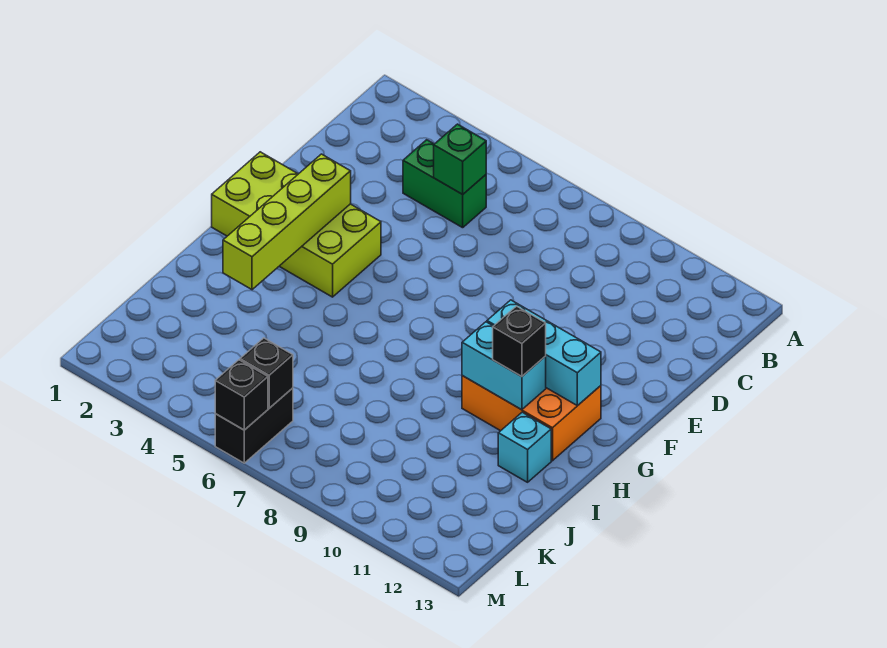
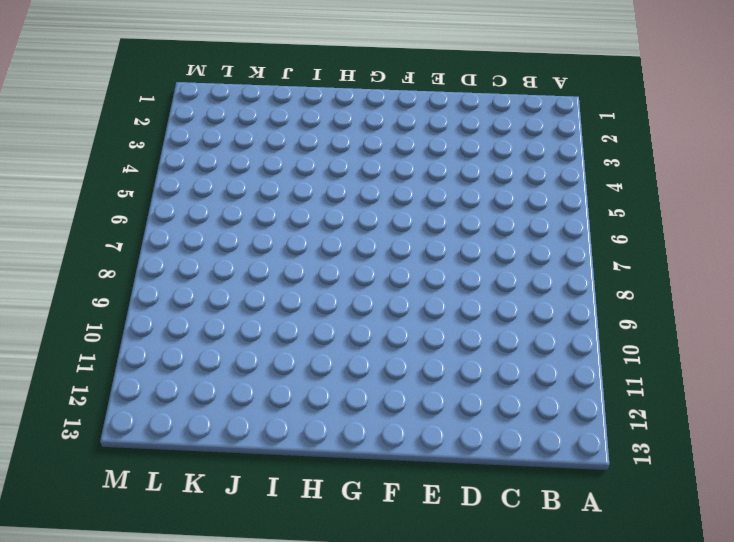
none -> green brick C4:C5 level 1
none -> lime brick F1:G4 level 1
none -> orange brick G10:H12 level 1

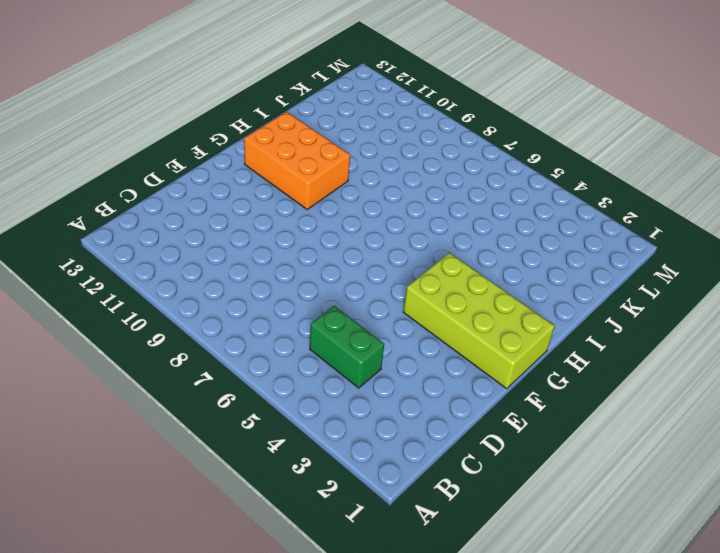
none -> cyan brick I12 level 1
none -> black brick L6:M6 level 1
none -> green brick C5 level 2

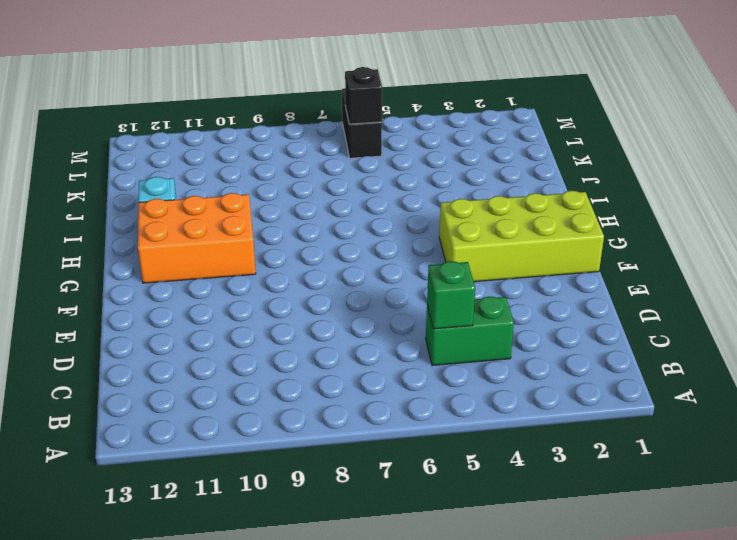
none -> lime brick F3:I3 level 2
none -> cyan brick G10:G12 level 2
none -> cyan brick H10:H11 level 2

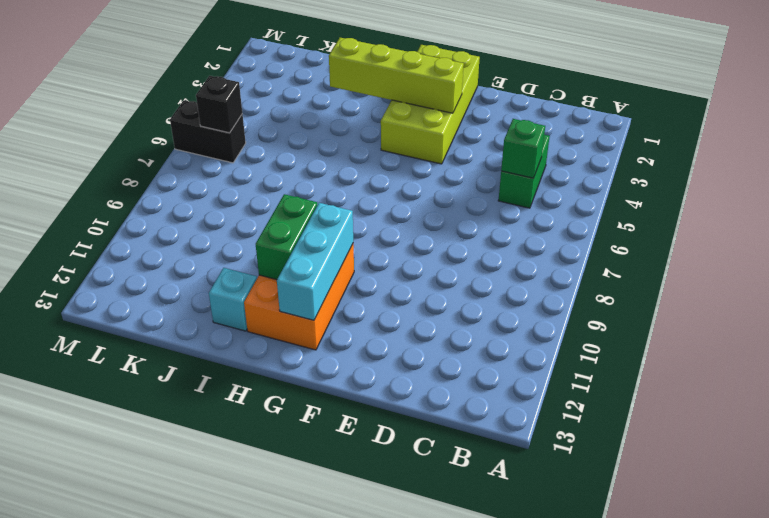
green brick H10:H11 level 2 -> cyan brick H10:H11 level 2
none -> black brick M6 level 2
none -> black brick H11 level 3

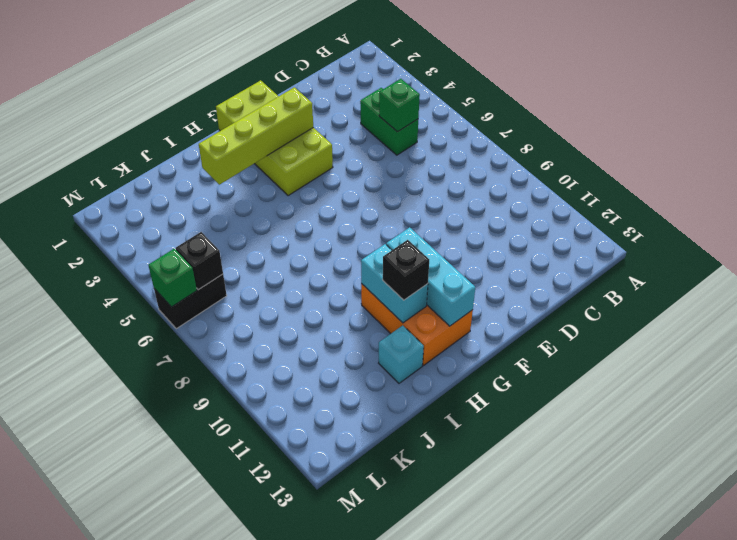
green brick M6 level 2 -> black brick M6 level 2

